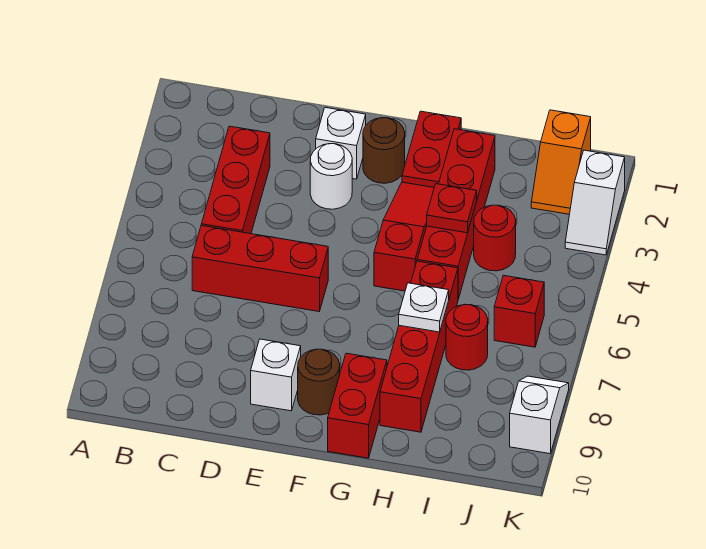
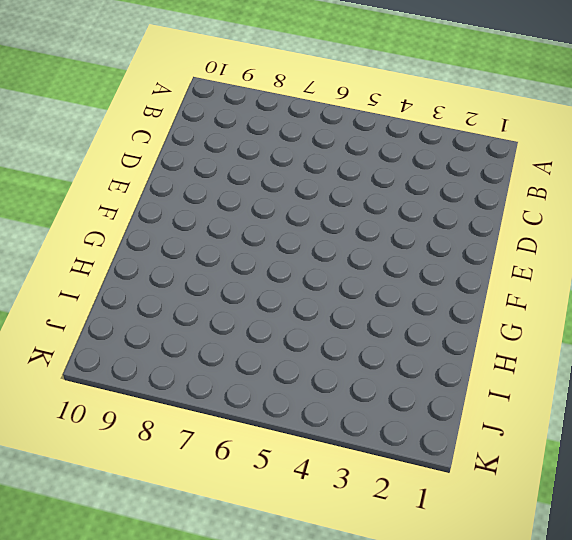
none -> red brick C3:C5 level 1
none -> red brick C6:E6 level 1
none -> white brick E2 level 1

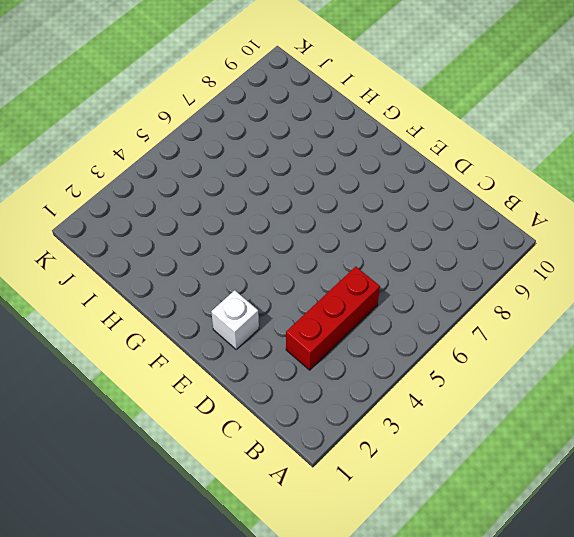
none -> red brick C6:E6 level 1
none -> white round brick E3 level 1
none -> white brick E9 level 1

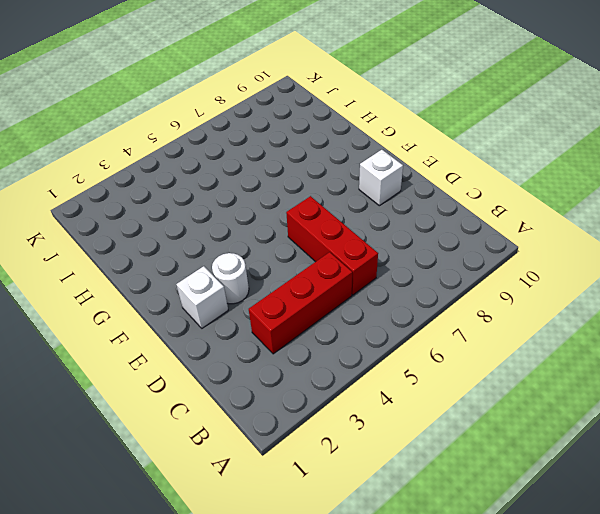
none -> brown round brick F2 level 1
none -> brown round brick F9 level 1
none -> red plate G1:G2 level 1

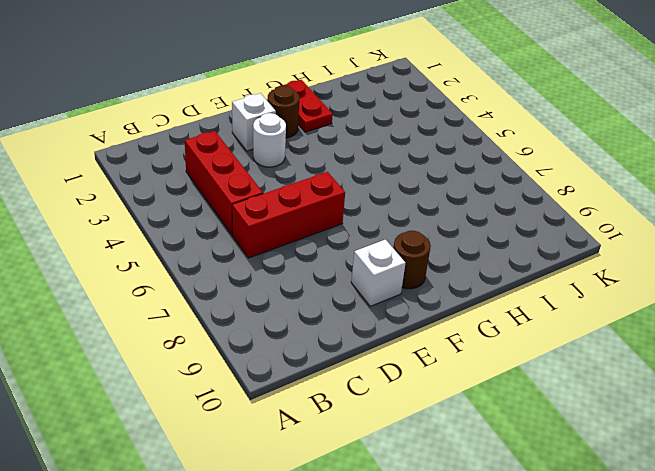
none -> red slope G3:G5 level 1 top 5
none -> red brick G9:G10 level 1
none -> red brick H2:H5 level 1

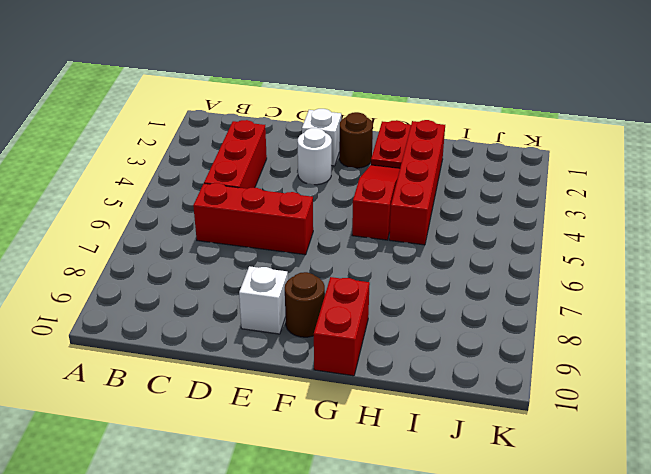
none -> red brick H6:H9 level 1
none -> red round brick I4 level 1
none -> red round brick I7 level 1

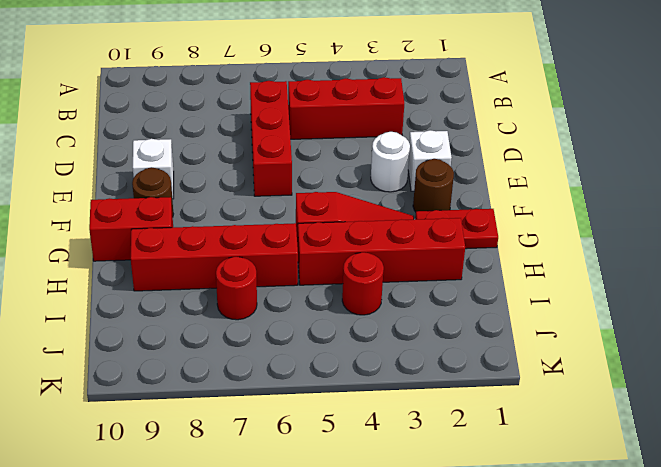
none -> orange slope J1:J2 level 1 top 1
none -> red brick J6 level 1
none -> white slope K2:K3 level 1 top 2

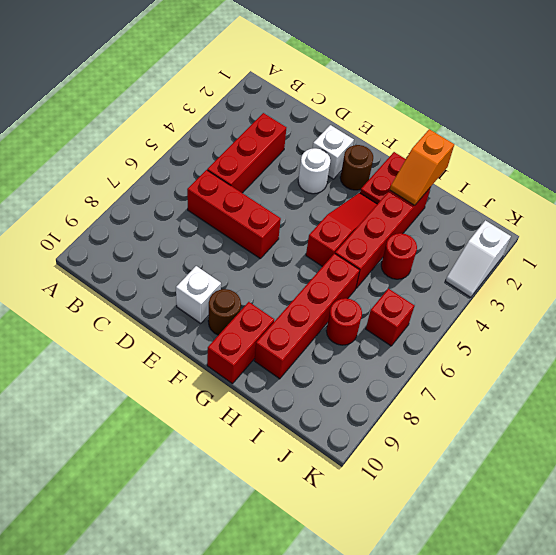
orange slope H1:H2 level 2 top 1 -> orange slope J1:J2 level 1 top 1
none -> white slope K8:K9 level 1 top 9
none -> red plate H4 level 2
none -> white plate H7 level 2

